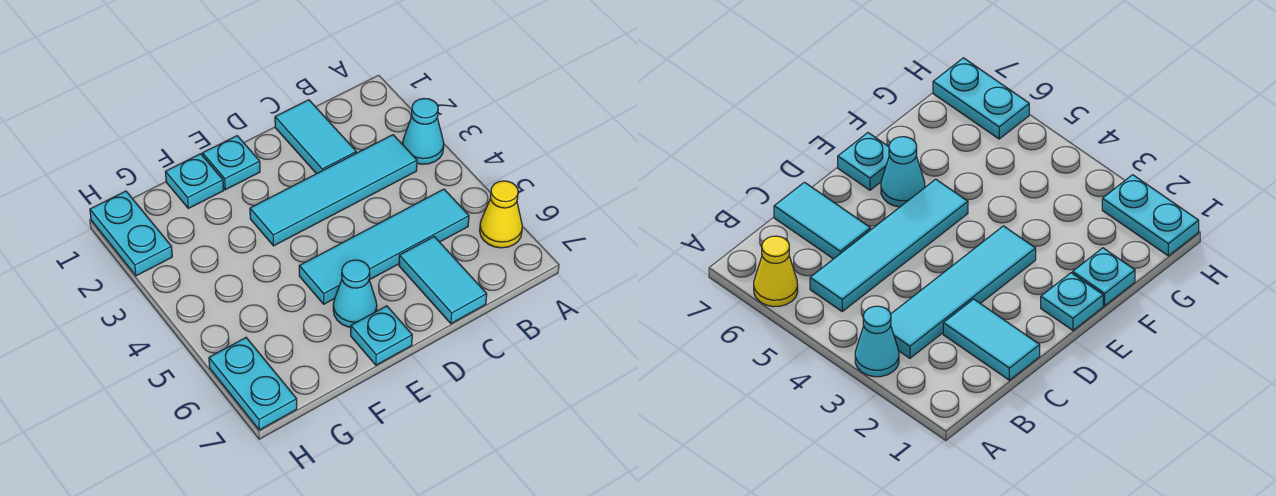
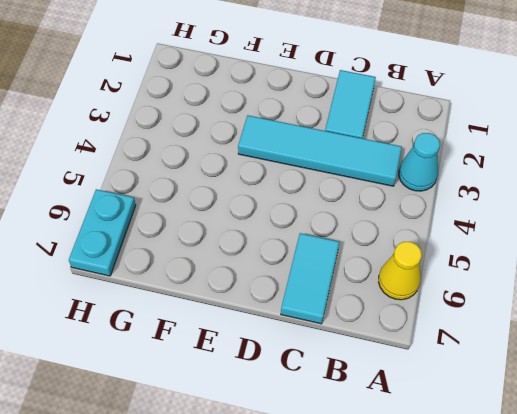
none -> cyan tile B5:E5 level 1
none -> cyan plate E1 level 1
none -> cyan cone E6 level 1

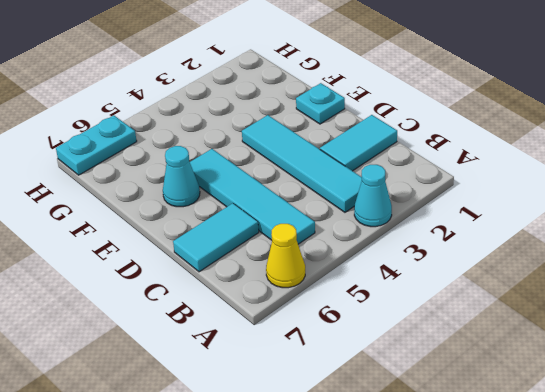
none -> cyan plate E7 level 1
none -> cyan plate F1 level 1
none -> cyan plate H1:H2 level 1

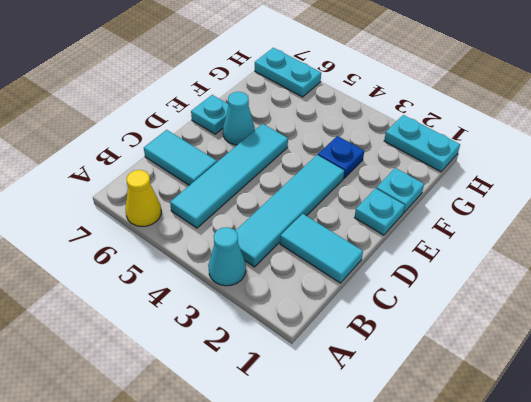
blue plate F3 level 1 -> none

